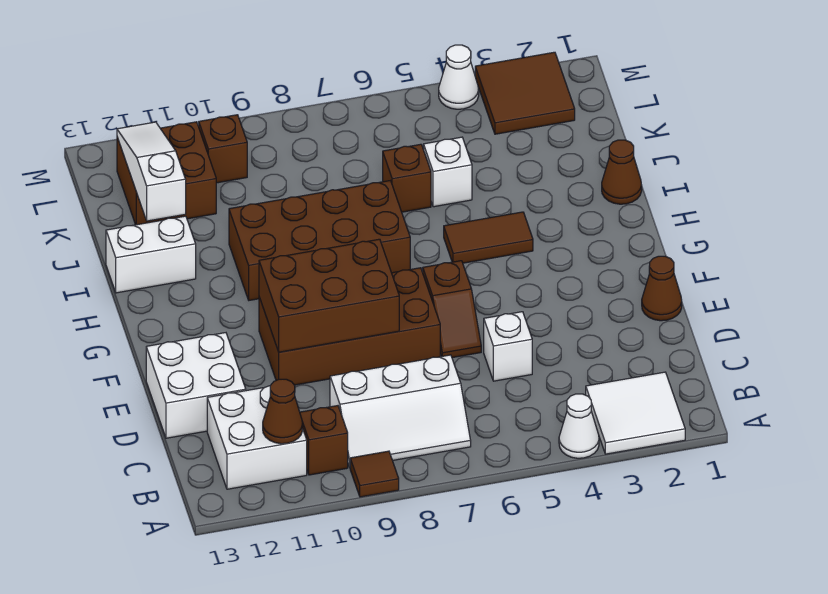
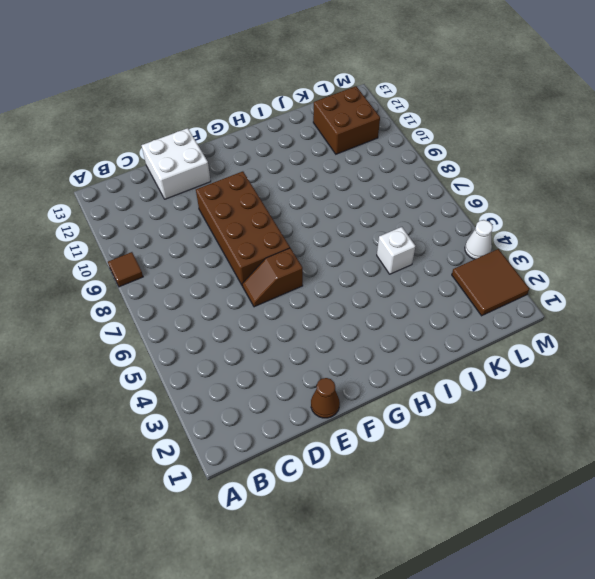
none -> white tile A2:B3 level 1
none -> white cone A4 level 1
none -> white slope B7:C9 level 1 top C

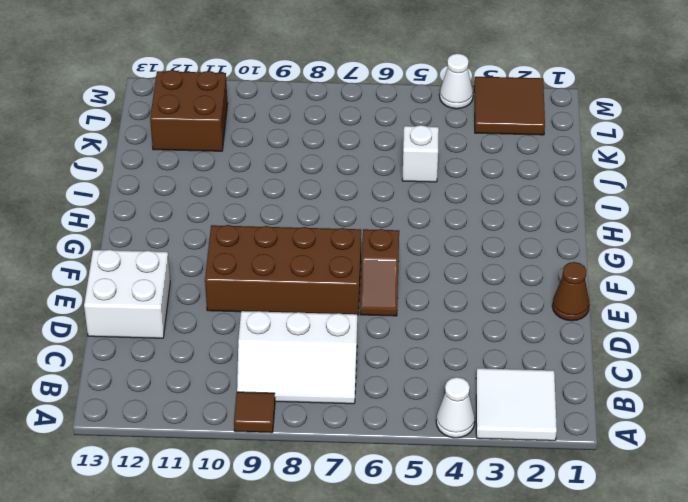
none -> brown brick B10 level 1
none -> white brick B11:C12 level 1
none -> white brick D5 level 1

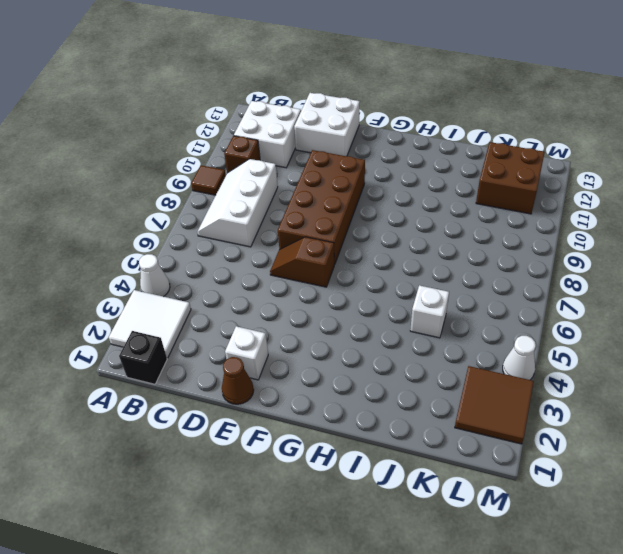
black brick B1 level 1 -> none
white brick E2 level 1 -> white brick D5 level 1
none -> brown tile H4:H5 level 1
none -> brown brick H7:I10 level 1
none -> brown cone I1 level 1

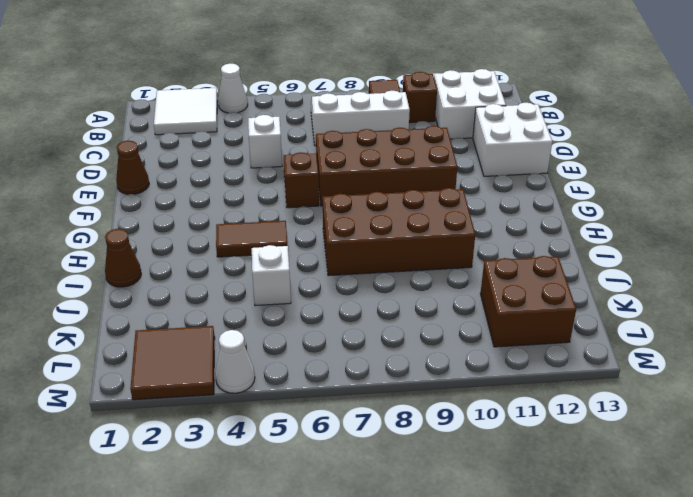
none -> white brick I12:I13 level 1
none -> brown brick J6 level 1
none -> brown brick L10 level 1

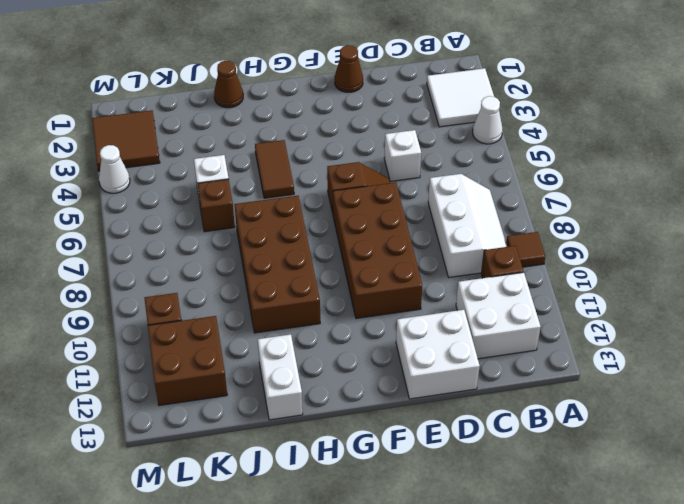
none -> brown cone B11 level 2
none -> brown brick E8:F10 level 2
none -> white slope J12:L12 level 2 top J

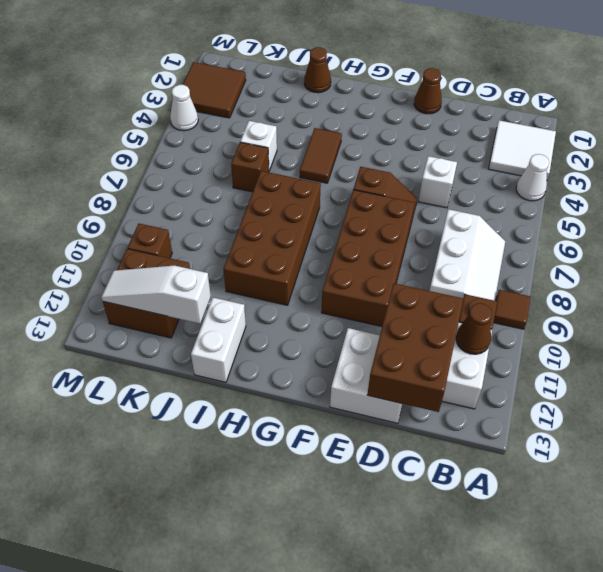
brown brick C11:D13 level 2 -> brown brick E8:F10 level 2

